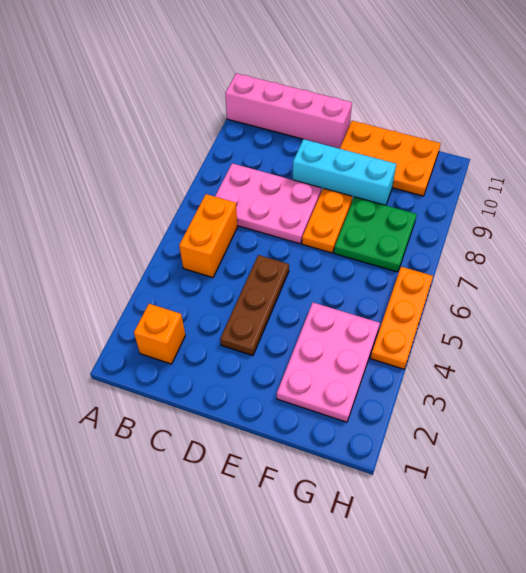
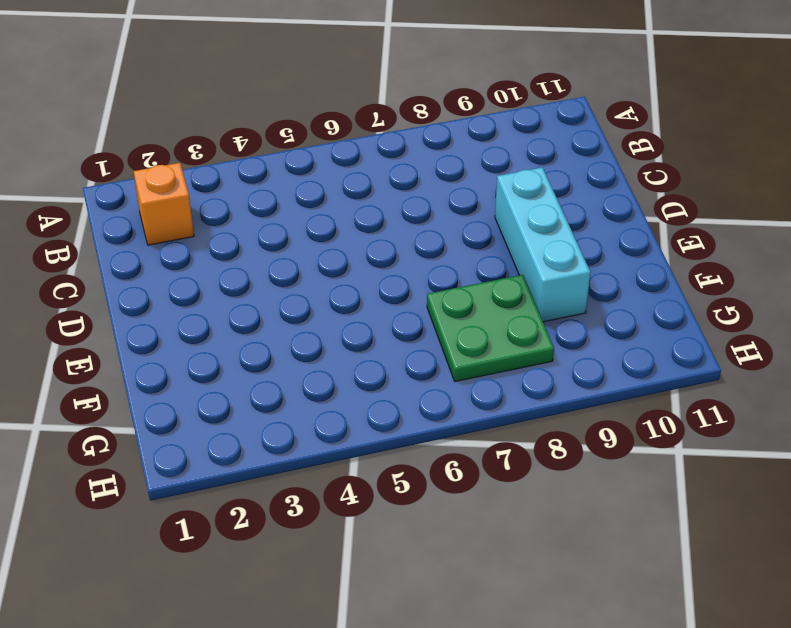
none -> pink brick A11:D11 level 1
none -> orange brick B5:B6 level 1

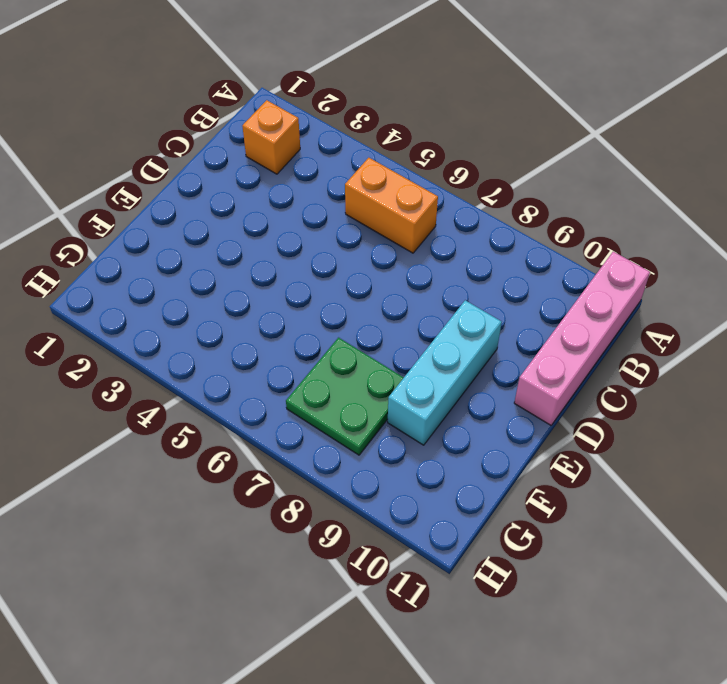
none -> pink plate B7:D8 level 1
none -> brown plate D3:D5 level 1

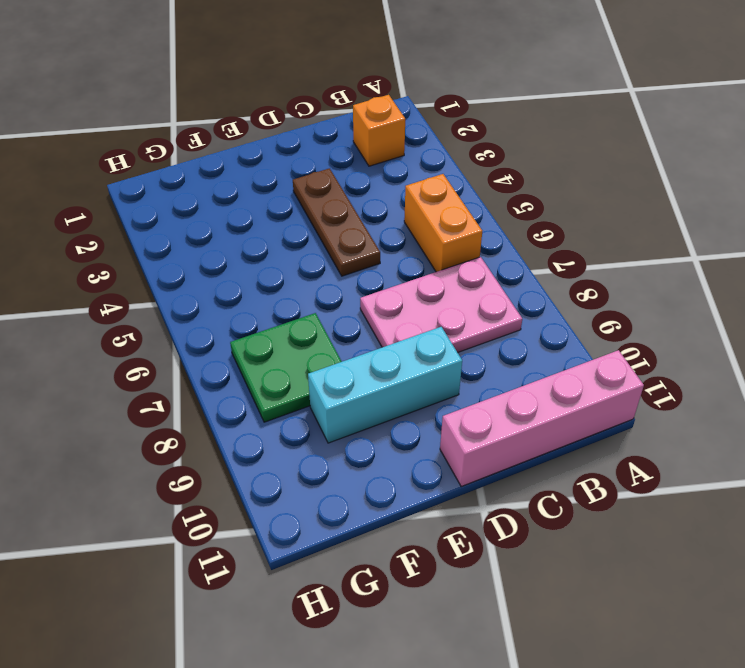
none -> orange plate E7:E8 level 1
none -> orange plate E10:G11 level 1

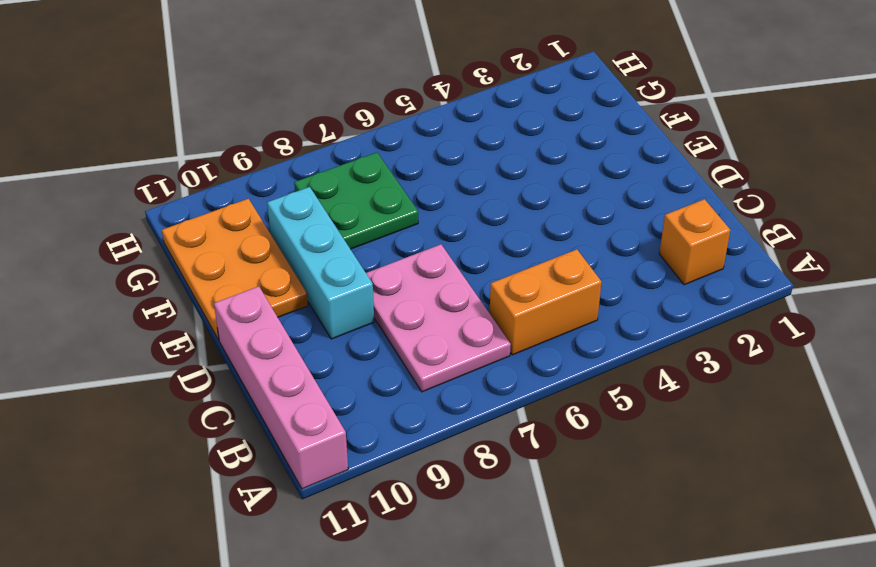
none -> brown plate D3:D5 level 1
none -> orange plate E7:E8 level 1

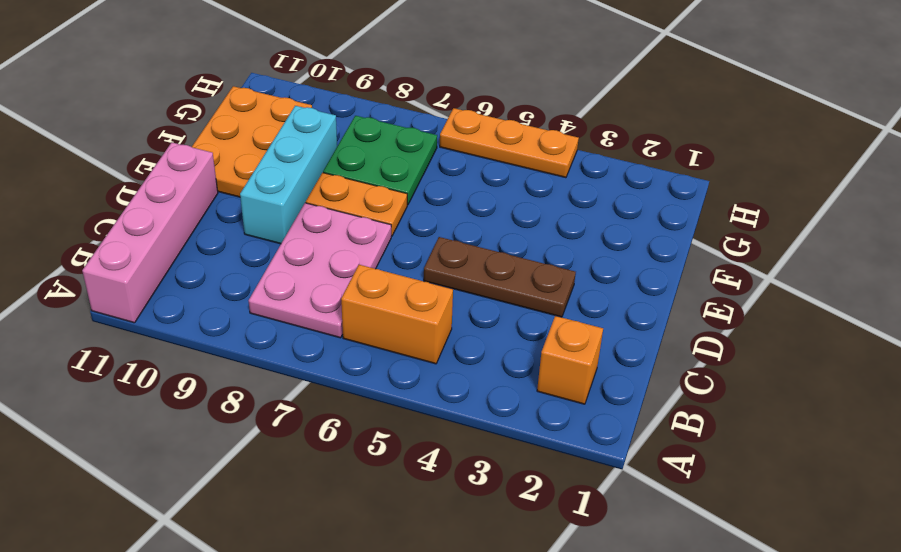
none -> pink plate F2:G4 level 1

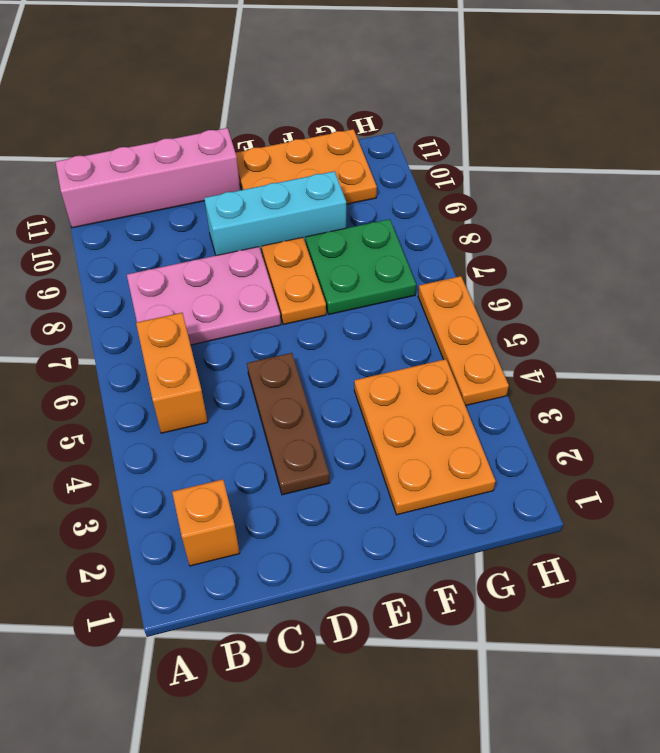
orange plate F2:G4 level 1 -> pink plate F2:G4 level 1

